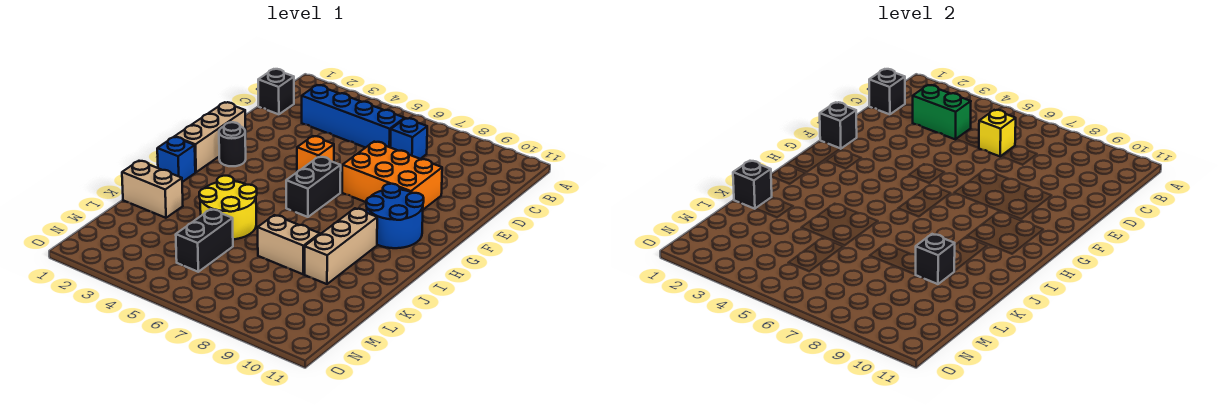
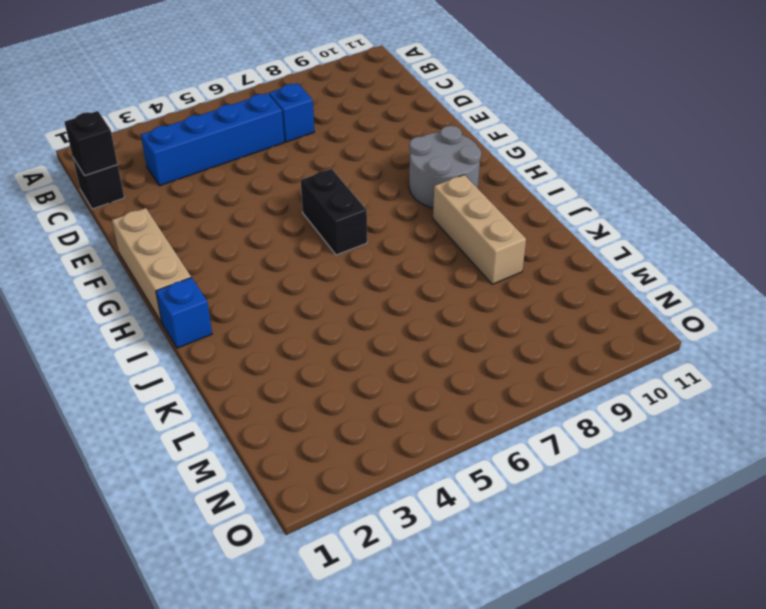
grey round brick G9:H10 level 1 -> blue round brick G9:H10 level 1
none -> orange brick E7:F9 level 1
none -> orange brick F5 level 1
none -> black round brick G2 level 1

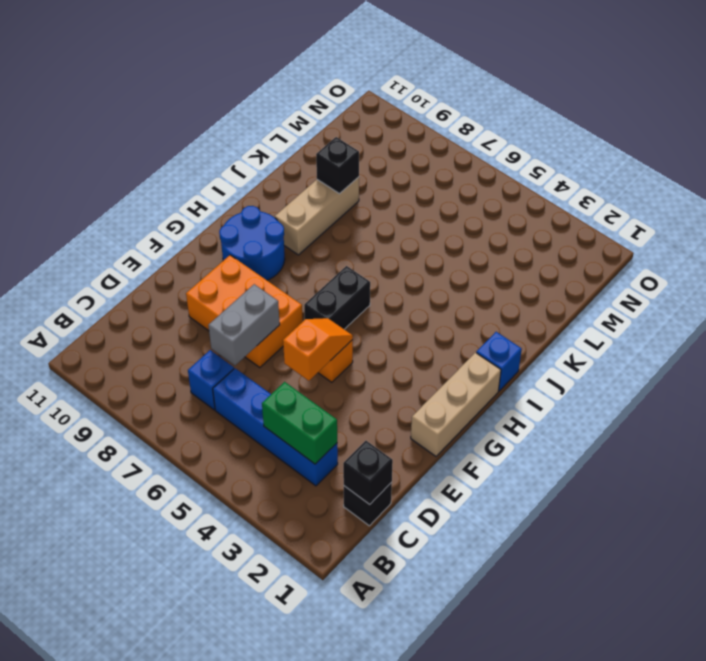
grey brick D7:E7 level 2 -> none
orange slope E5:F5 level 2 top E -> none
none -> black round brick G2 level 1
none -> yellow round brick J4:K5 level 1
none -> tan brick K1:K2 level 1

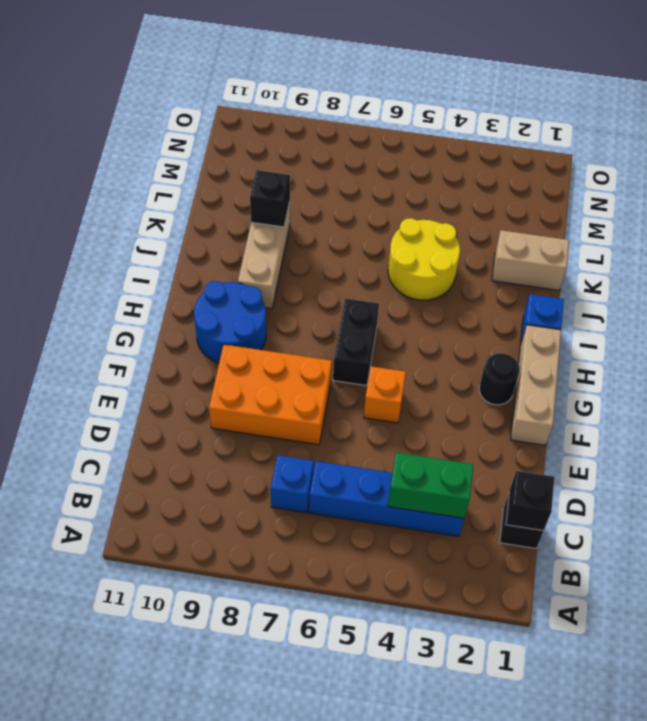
none -> tan brick K7:K8 level 1
none -> black brick L5:M5 level 1
none -> yellow brick C6 level 2

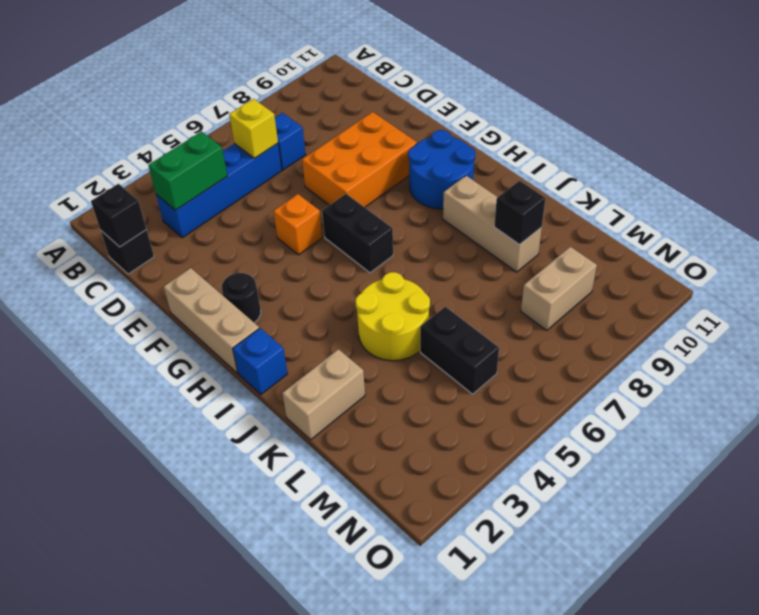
tan brick M8:M9 level 1 -> tan brick K7:K8 level 1
none -> black brick F1 level 2
none -> black brick K1 level 2

